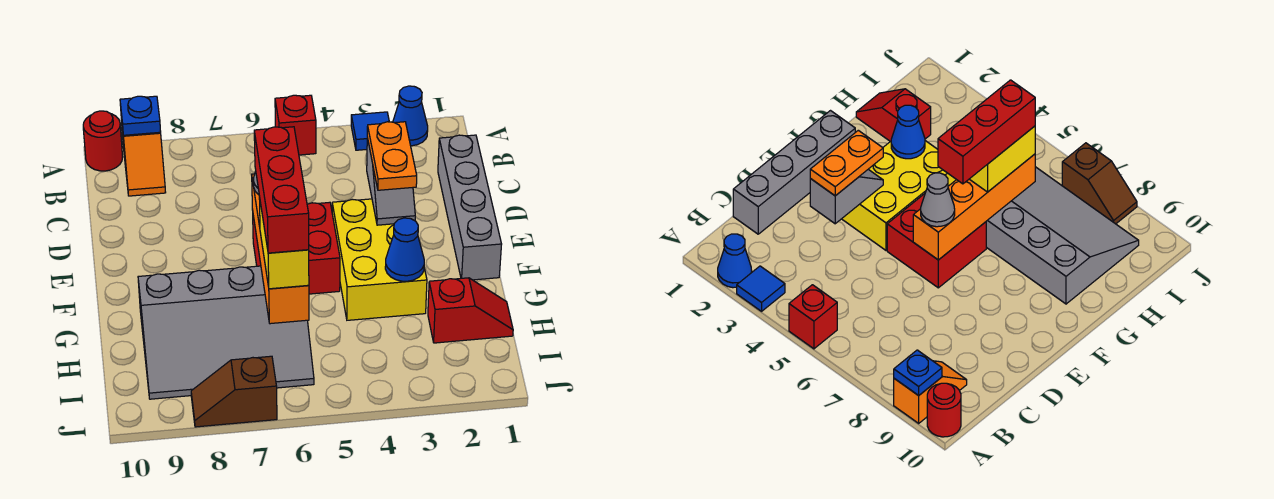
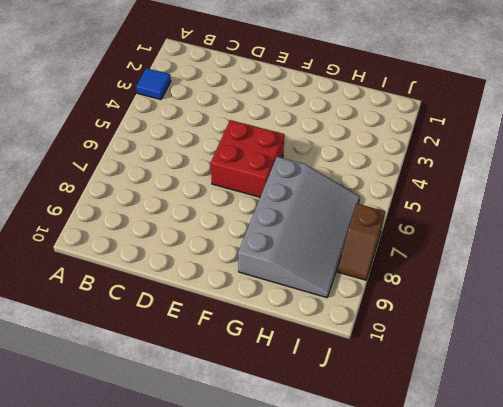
none -> blue cone A2 level 1
none -> red brick A5 level 1
none -> orange slope A9:B9 level 1 top A

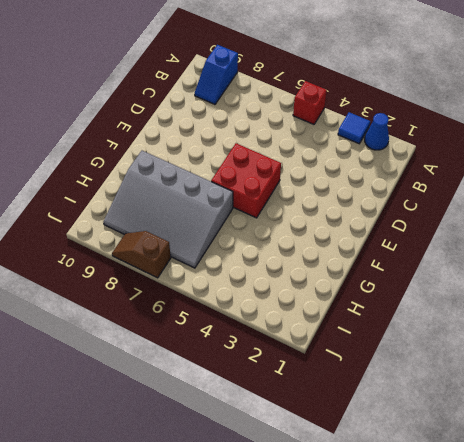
blue slope A9:B9 level 1 top A -> orange slope A9:B9 level 1 top A
none -> red round brick A10 level 1
none -> grey brick C1:F1 level 1
none -> yellow brick E3:G4 level 1

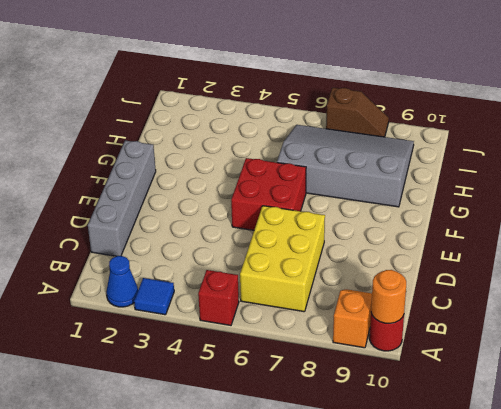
orange round brick A10 level 2 -> none
yellow brick B6:D7 level 1 -> yellow brick E3:G4 level 1
none -> red slope H1:H2 level 1 top 2
none -> blue plate A9 level 2
none -> grey slope D3:E3 level 2 top D

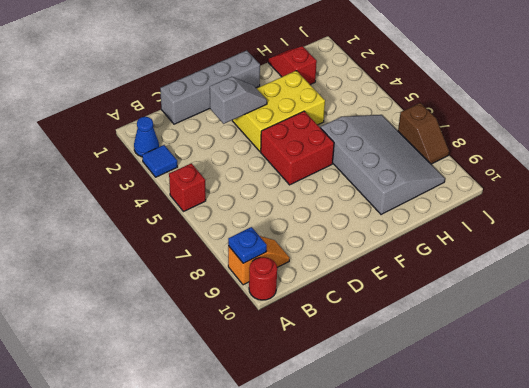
none -> orange brick E6:H6 level 2
none -> blue cone G3 level 2
none -> orange plate D3:E3 level 3

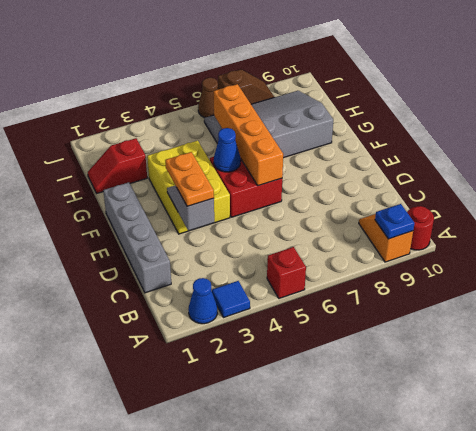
blue cone F5 level 2 -> blue cone G3 level 2
brown cone J6 level 1 -> none
none -> grey cone E6 level 3
none -> yellow brick G6:H6 level 3
none -> red brick F6:H6 level 4

